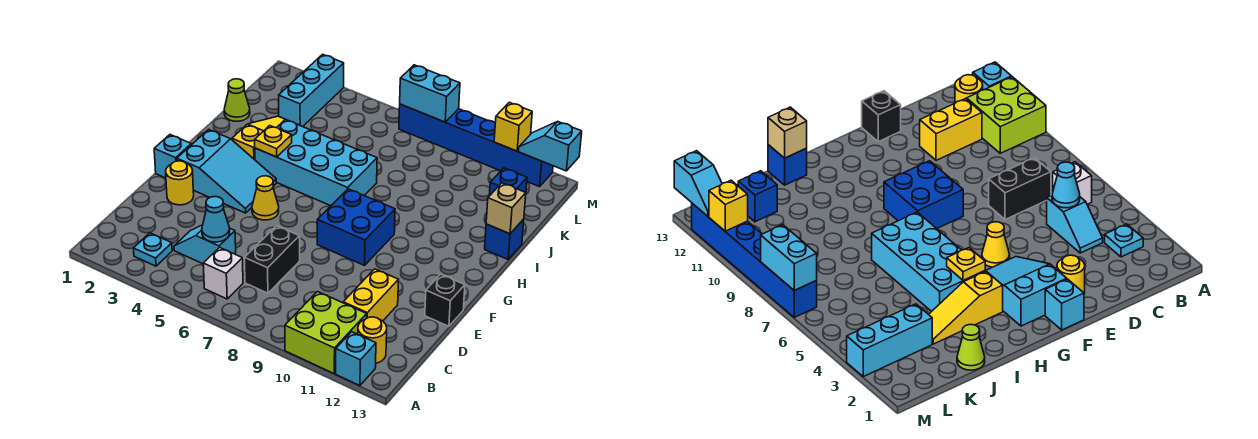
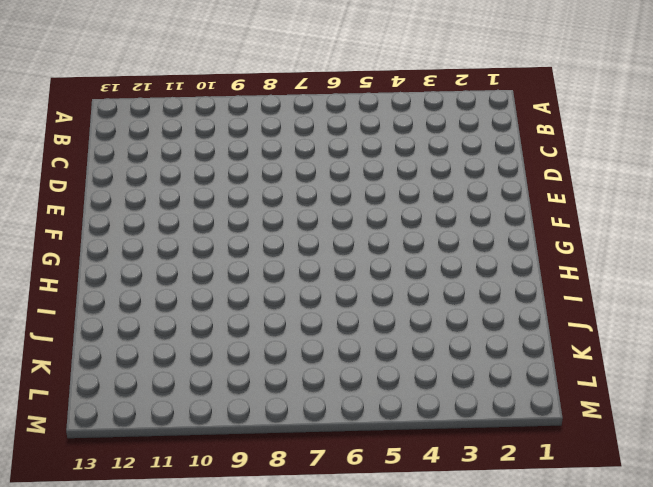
none -> lime brick A10:B11 level 1
none -> cyan brick A12 level 1
none -> cyan plate B3 level 1

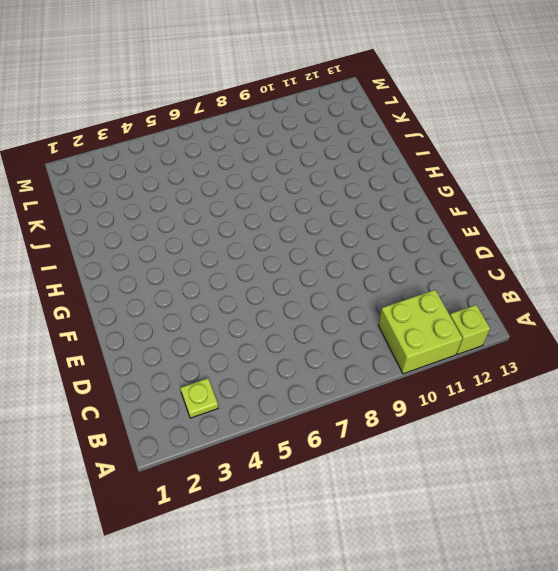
lime brick A12 level 1 -> cyan brick A12 level 1
lime plate B3 level 1 -> cyan plate B3 level 1
none -> white brick B6 level 1
none -> yellow round brick B12 level 1
none -> cyan slope C4:C5 level 1 top 5

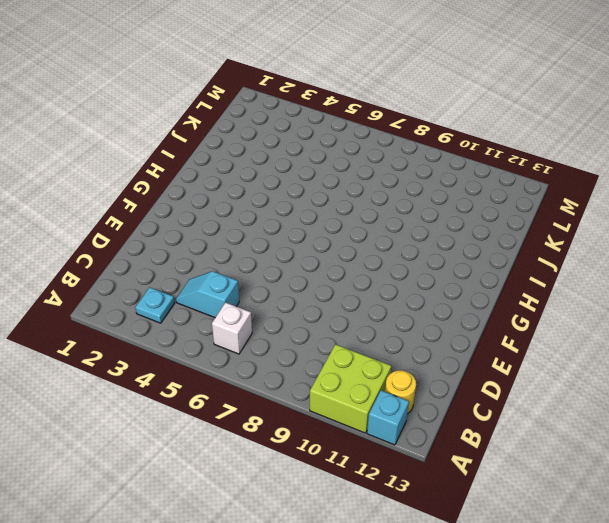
none -> black brick C7:D7 level 1
none -> yellow brick C11:D11 level 1
none -> yellow round brick E2 level 1

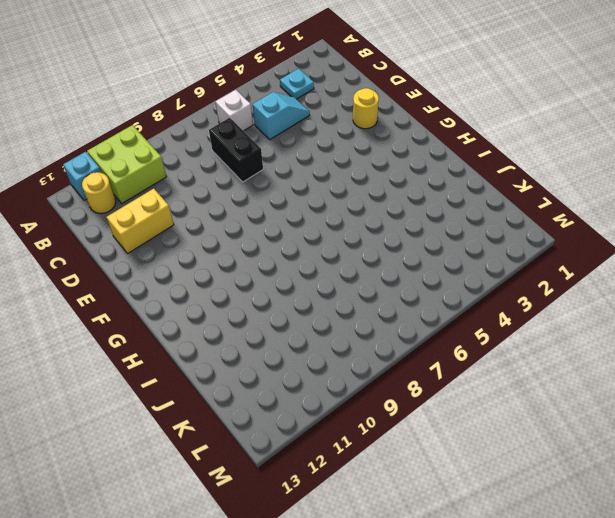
yellow brick D11:D12 level 1 -> yellow brick C11:D11 level 1
none -> black brick E13 level 1
none -> cyan brick F1 level 1
none -> cyan slope F2:G4 level 1 top 2

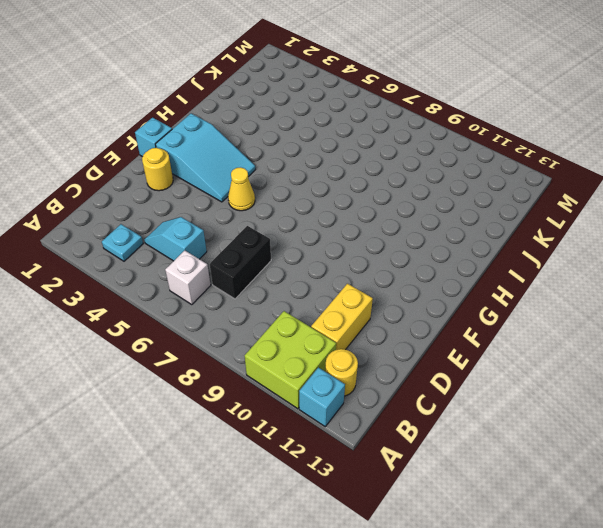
none -> black brick E13 level 1
none -> blue brick F8:G9 level 1
none -> yellow slope H3:J3 level 1 top H

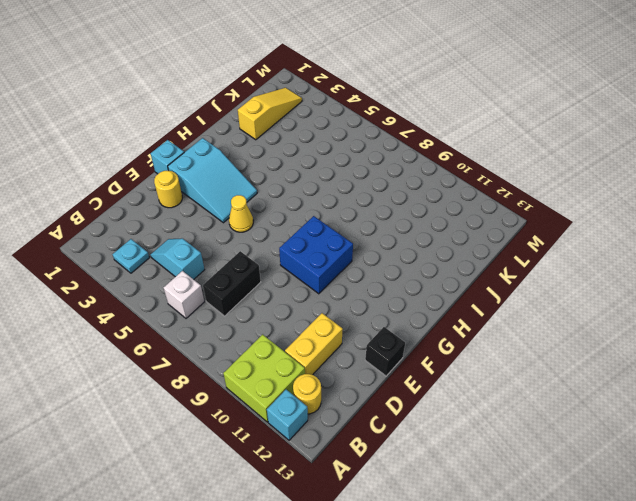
yellow slope J2:L2 level 1 top J -> yellow slope H3:J3 level 1 top H
none -> cyan brick H4:I7 level 1
none -> blue brick I13 level 1
none -> lime cone J1 level 1

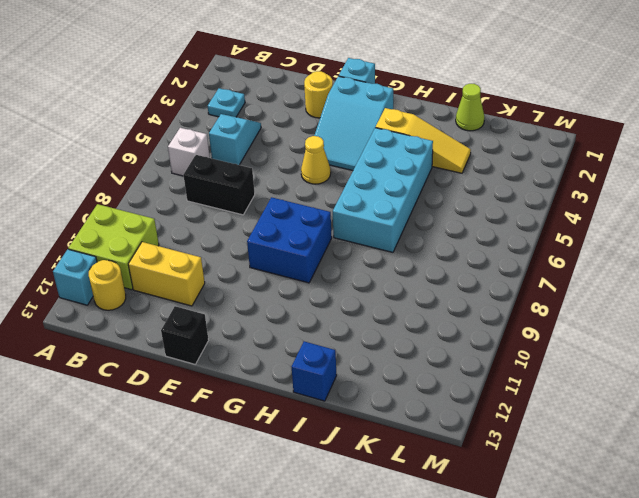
none -> cyan brick K3:M3 level 1
none -> blue brick K12 level 1
none -> blue brick M7:M12 level 1

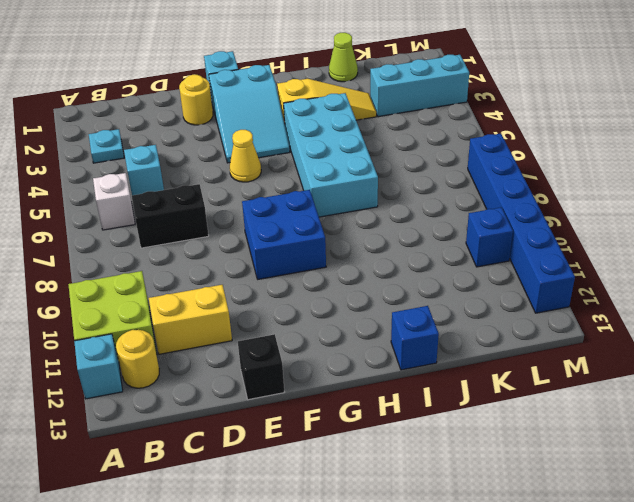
blue brick L10 level 1 -> blue brick K12 level 1
none -> cyan cone C5 level 2
none -> yellow plate H4 level 2
none -> tan brick I13 level 2

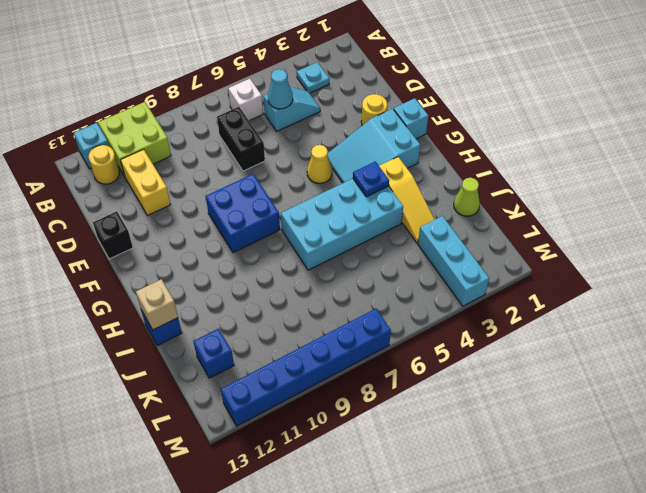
blue plate H4 level 2 -> yellow plate H4 level 2
none -> cyan brick M7:M8 level 2
none -> yellow brick M11 level 2
none -> cyan slope M12:M13 level 2 top 13

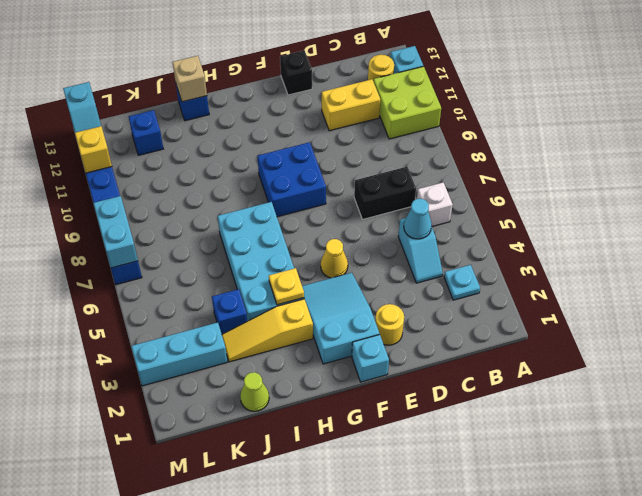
blue brick J4 level 1 -> none

